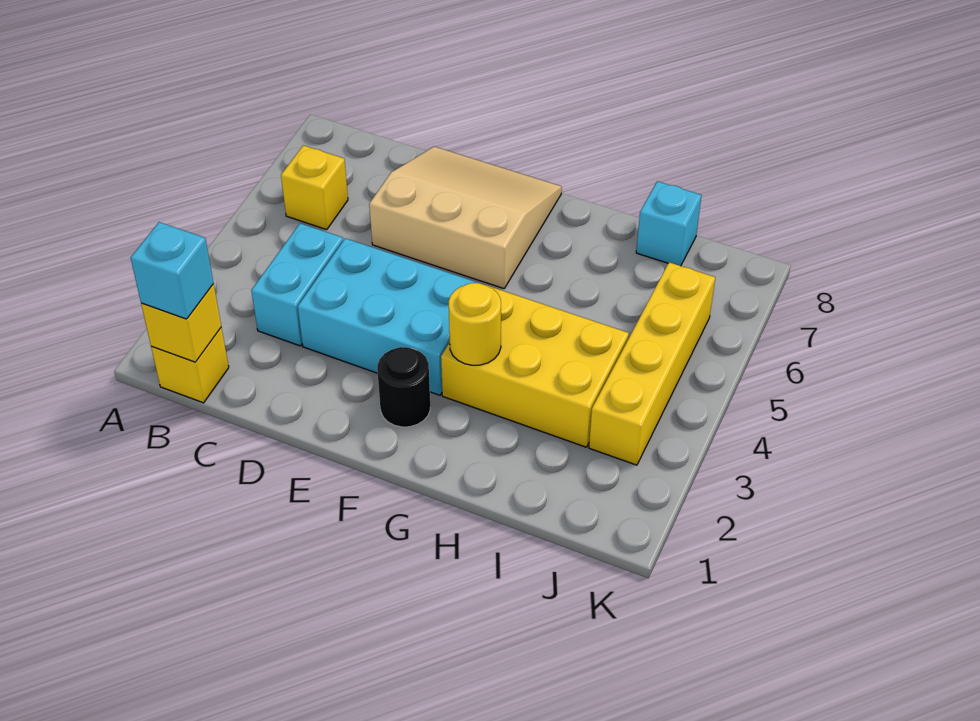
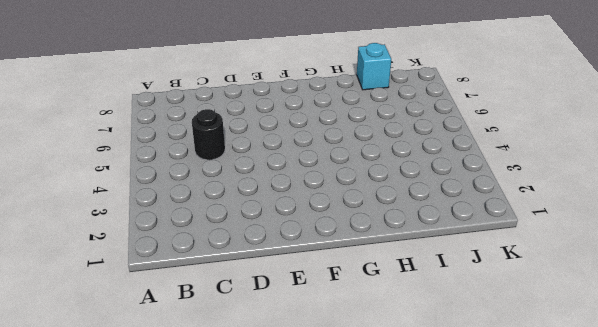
black round brick C5 level 1 -> black round brick F2 level 1
none -> yellow brick B1 level 1
none -> yellow brick B6 level 1
none -> cyan brick C3:C4 level 1

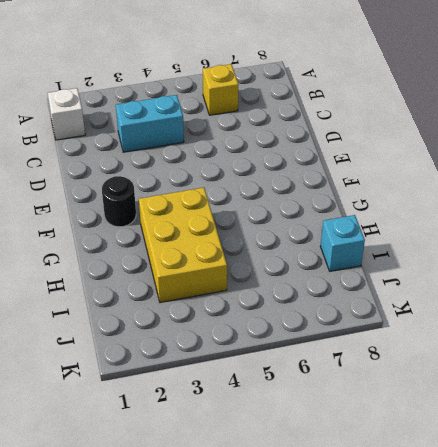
white brick B1 level 1 -> yellow brick B1 level 1
none -> cyan brick D3:F4 level 1
none -> tan slope D6:F8 level 1 top 6
none -> yellow brick J3:J6 level 1

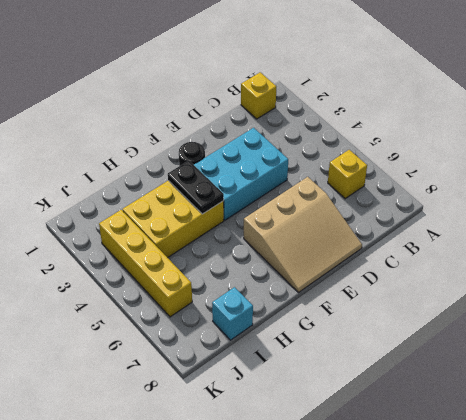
black plate G3:G4 level 2 -> yellow round brick G3 level 2
none -> cyan brick C3:C4 level 1
none -> yellow brick B1 level 2
none -> cyan brick B1 level 3

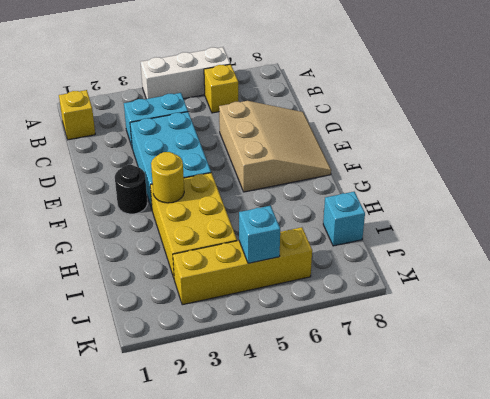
white brick A4:A6 level 1 -> none
cyan brick J5 level 2 -> cyan brick B1 level 3
none -> yellow brick B1 level 2

